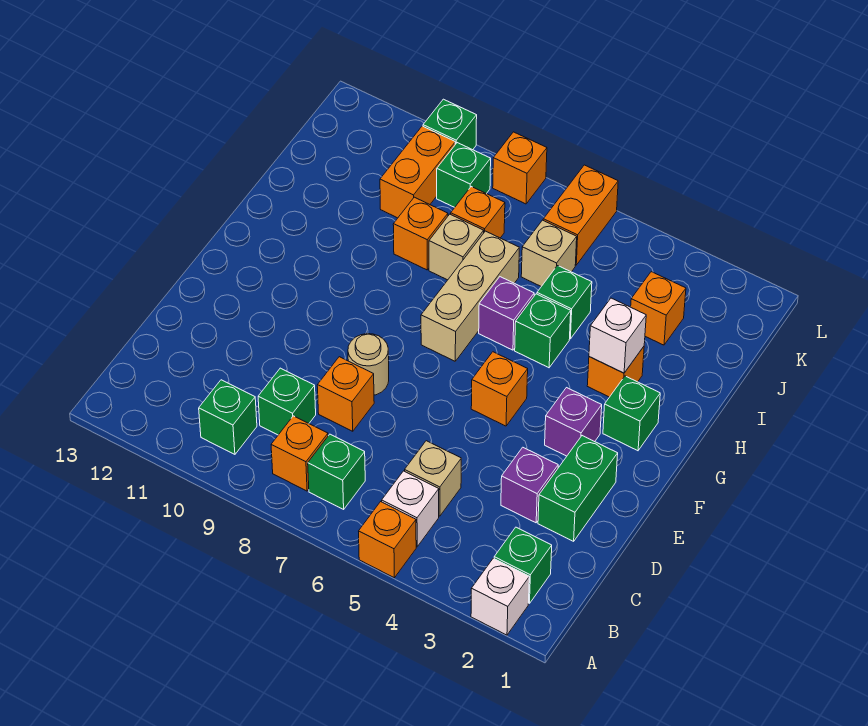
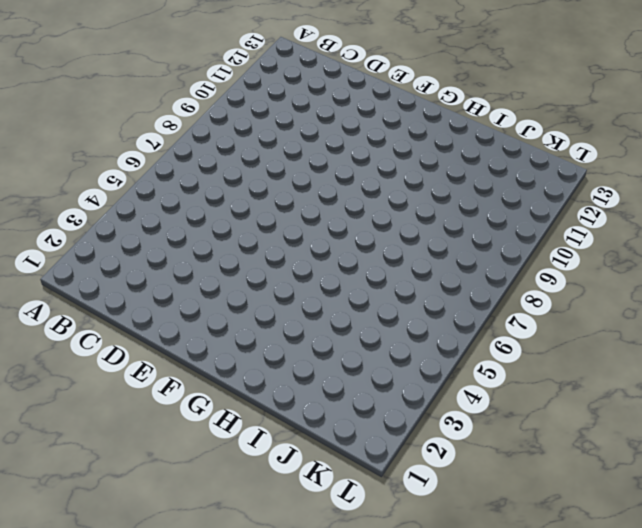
none -> white brick A2 level 1
none -> orange brick A5 level 1
none -> green brick B2 level 1
none -> white brick B5 level 1

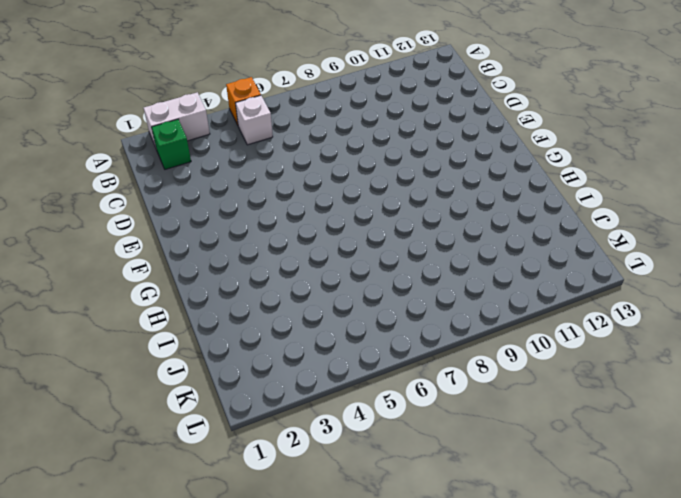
white brick A2:A3 level 1 -> white brick A2 level 1
none -> green brick B7 level 1
none -> orange brick B8 level 1
none -> green brick B10 level 1
none -> tan brick C5 level 1

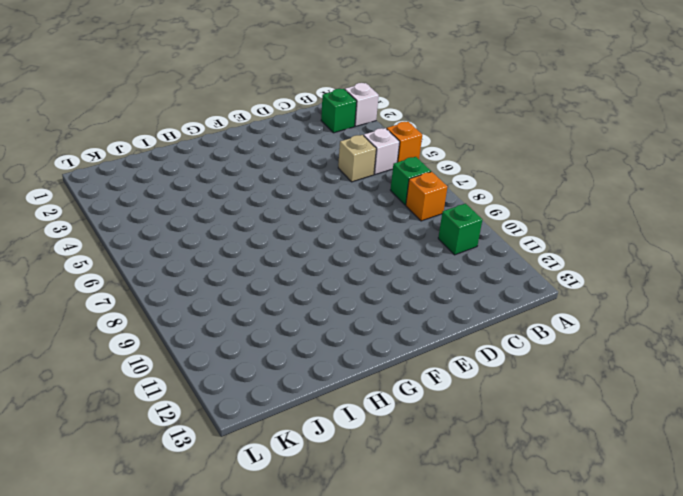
none -> green brick C9 level 1
none -> green brick D2:E2 level 1
none -> purple brick D3 level 1
none -> orange brick D8 level 1

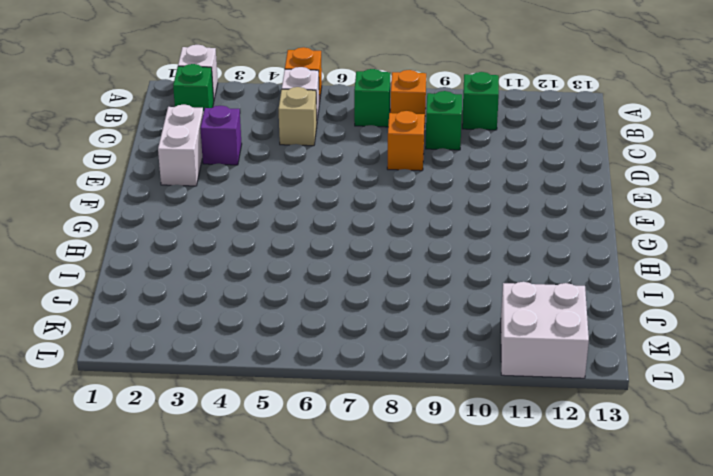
white brick D2:E2 level 1 -> green brick D2:E2 level 1
white brick K11:L12 level 1 -> none
none -> tan round brick E8 level 1
none -> purple brick F3 level 1
none -> orange brick F5 level 1
none -> green brick G2 level 1

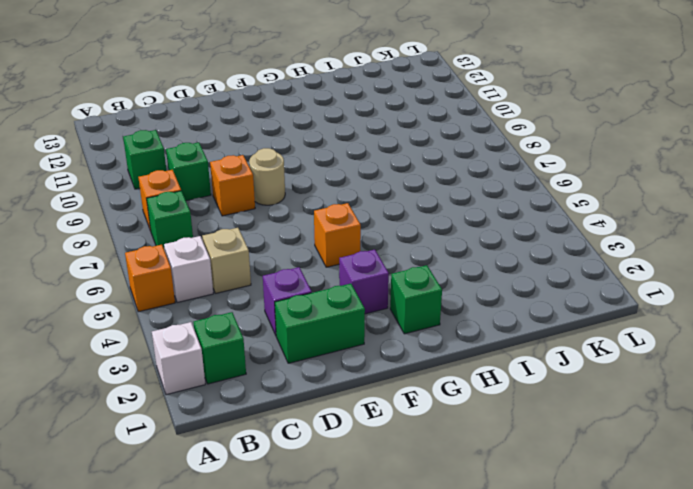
none -> tan brick G7:I7 level 1
none -> orange brick H3 level 1
none -> green brick H5 level 1
none -> purple brick H6 level 1

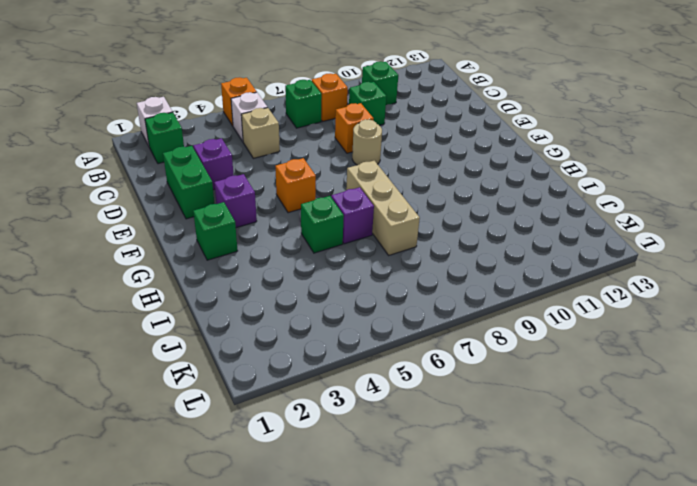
none -> orange brick H3 level 1
none -> green brick I5 level 1
none -> tan brick I8 level 1
none -> orange brick I9 level 1

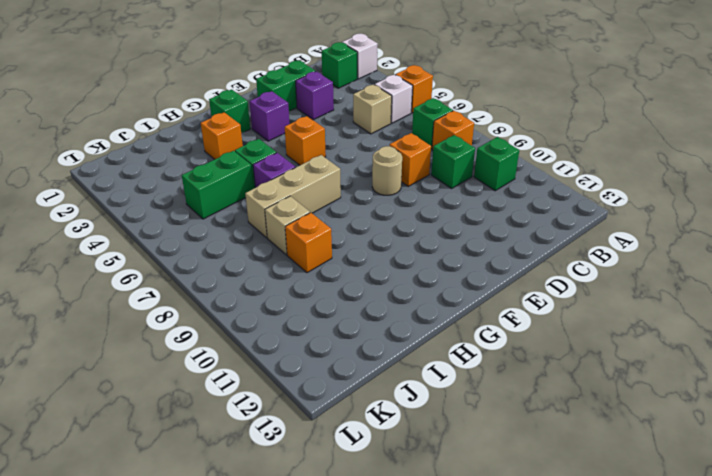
green brick I5:J5 level 1 -> green brick I5 level 1
none -> orange brick J3 level 1
none -> tan brick J6 level 1
none -> orange brick J8 level 1
none -> orange brick J10:K10 level 1

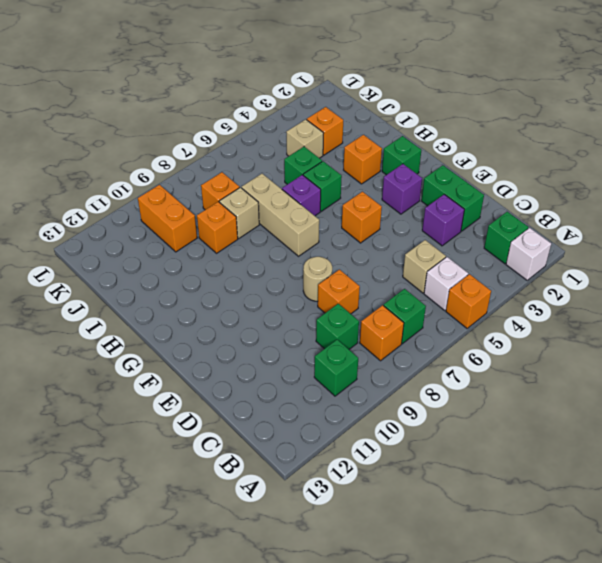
tan brick J4 level 1 -> tan brick J6 level 1
none -> orange brick K6:L6 level 1
none -> green brick K9 level 1
none -> orange brick L8 level 1
none -> green brick L10 level 1

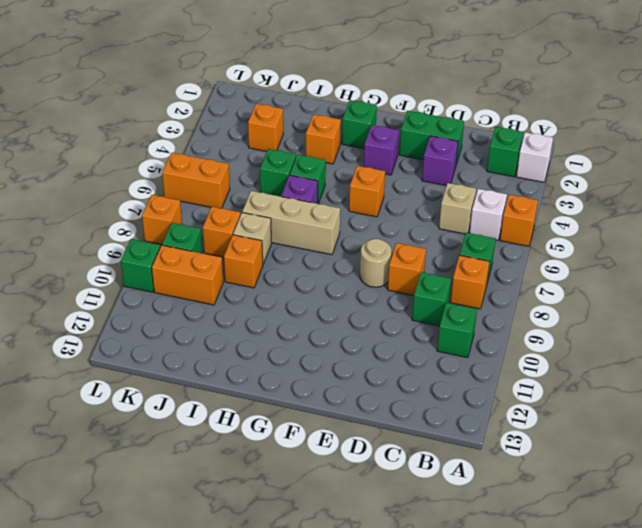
none -> tan brick J6 level 1
none -> white brick H3 level 2

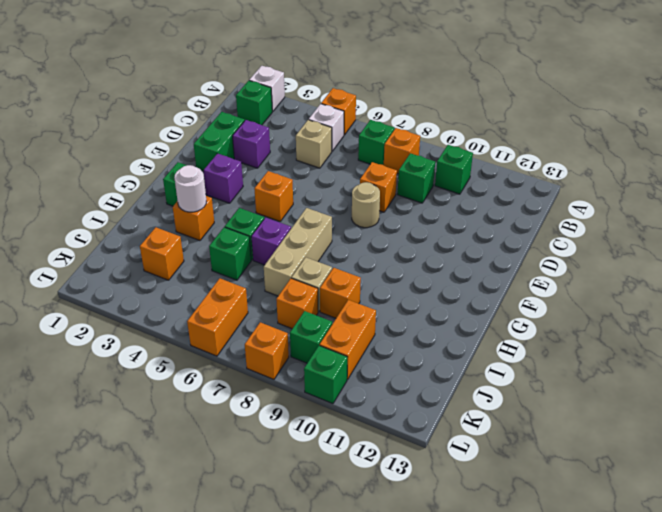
white round brick H3 level 2 -> white brick H3 level 2
none -> tan brick J6 level 1

